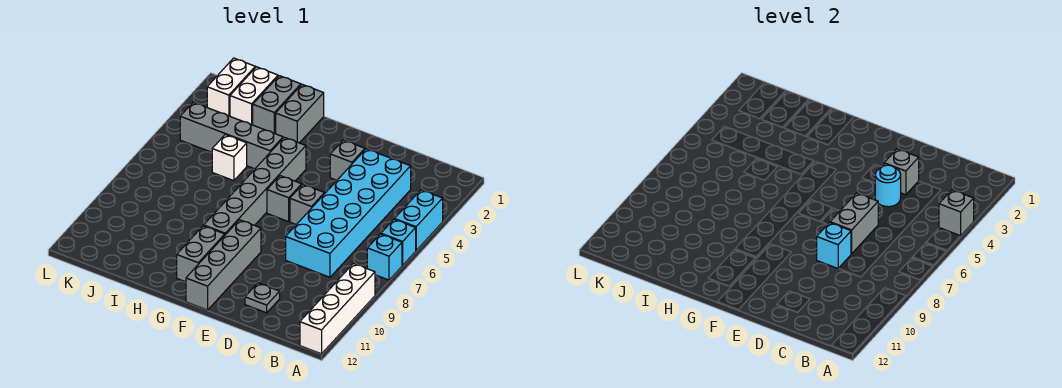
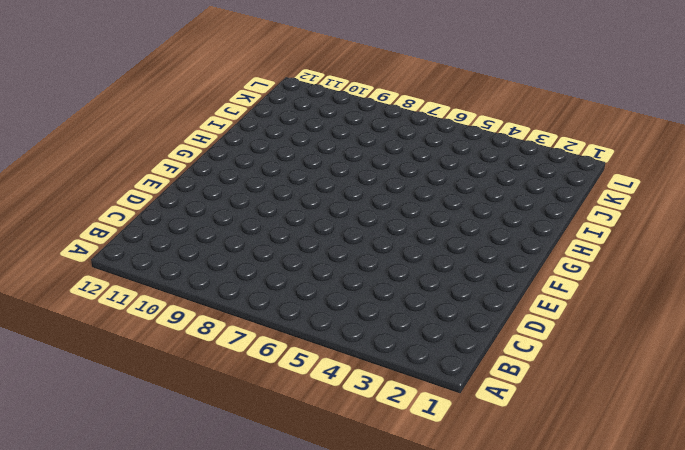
none -> cyan brick A4:A5 level 1
none -> cyan brick A6 level 1
none -> cyan brick A7 level 1

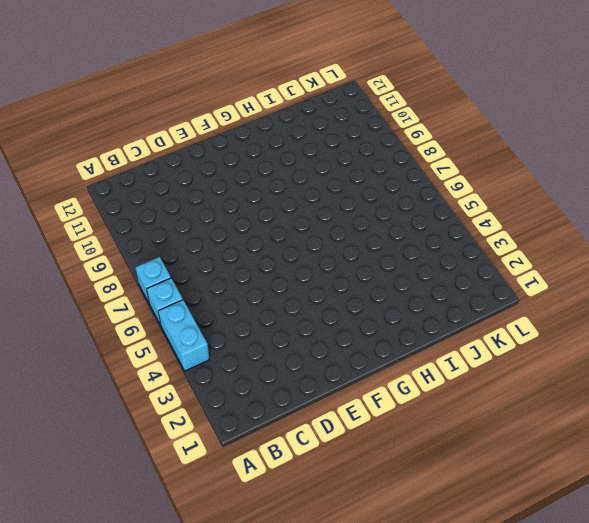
none -> white brick A9:A12 level 1
none -> cyan brick C3:D8 level 1
none -> grey plate D11 level 1

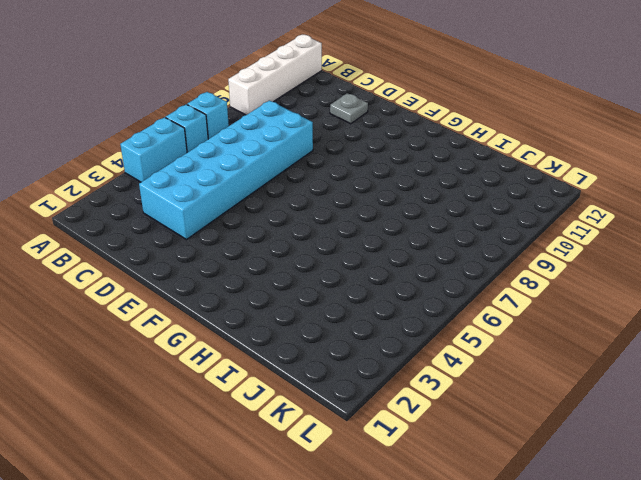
none -> grey brick E3 level 1
none -> grey brick E6 level 1
none -> grey brick F6 level 1

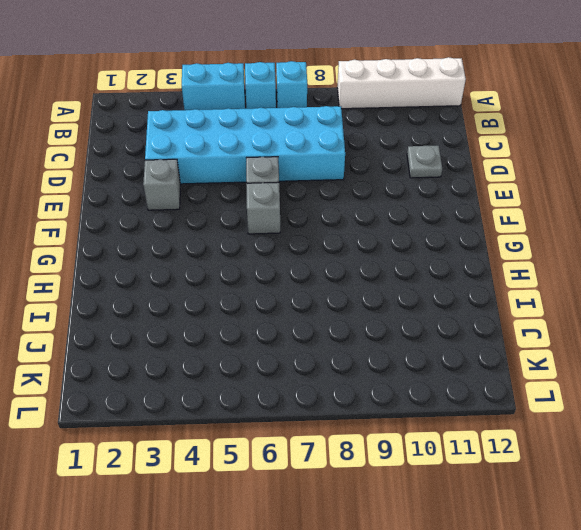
none -> grey brick F9:F12 level 1
none -> grey brick G4:G9 level 1
none -> grey brick G10:G11 level 1

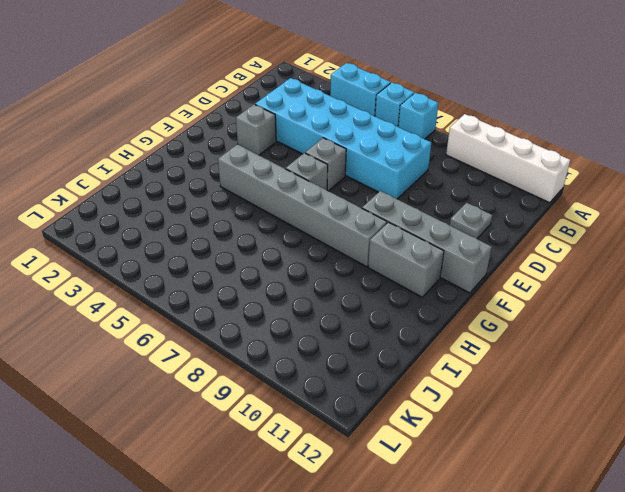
none -> grey brick H1:H2 level 1
none -> grey brick H4:K4 level 1
none -> grey brick I1:I2 level 1

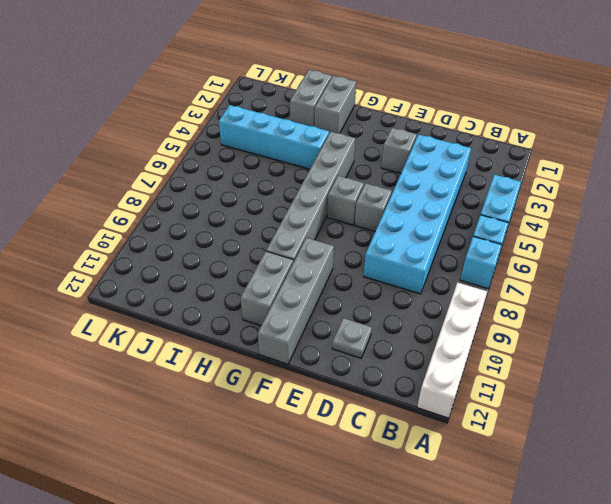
cyan brick H4:K4 level 1 -> grey brick H4:K4 level 1
none -> white brick I5 level 1
none -> white brick J1:J2 level 1
none -> white brick K1:K2 level 1

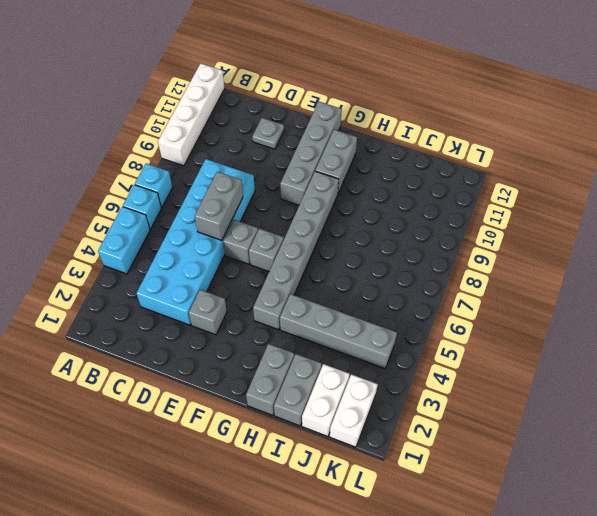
none -> white brick I5 level 1
none -> grey brick A4 level 2
none -> grey brick D3 level 2

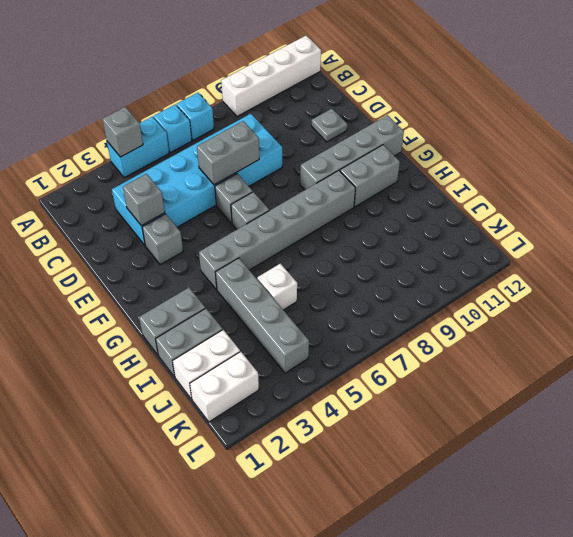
none -> cyan round brick D4 level 2
none -> cyan brick D8 level 2

